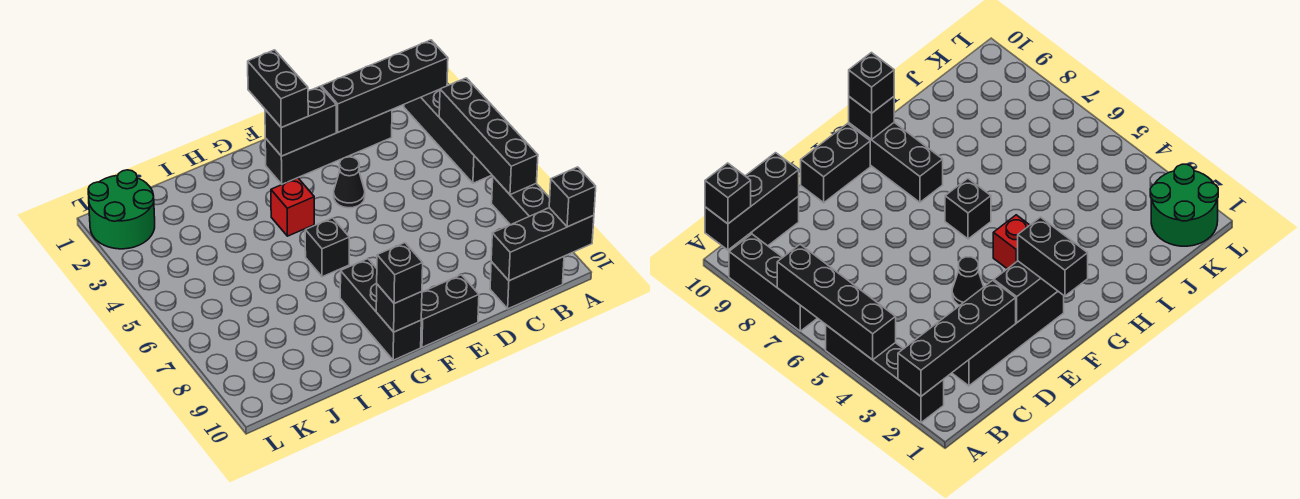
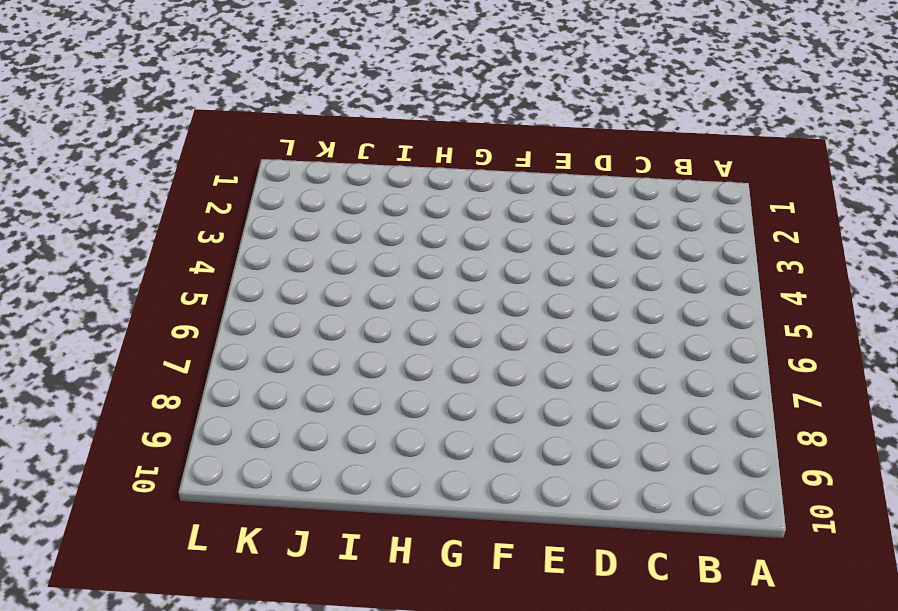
none -> black brick A2:A5 level 1
none -> black brick A7:A9 level 1
none -> black brick B10:C10 level 1

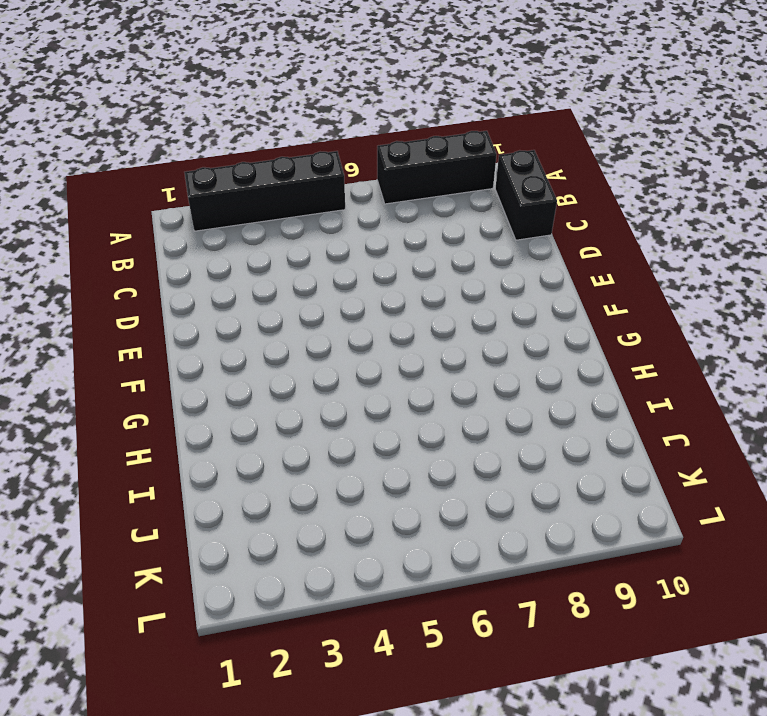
none -> black brick C2:F2 level 1
none -> black cone E4 level 1
none -> black brick E10:F10 level 1

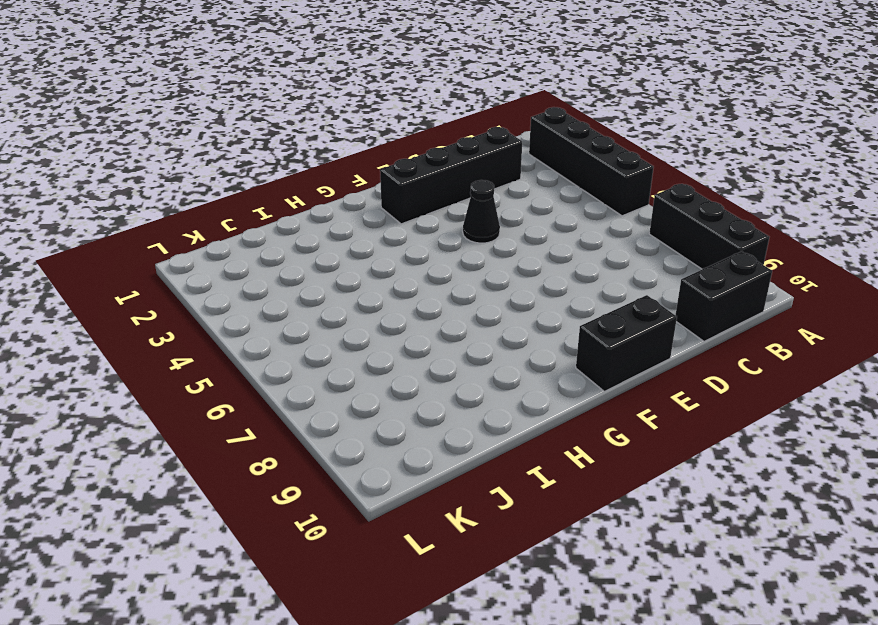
none -> red brick G4 level 1
none -> black brick G6 level 1
none -> black brick G8:G10 level 1

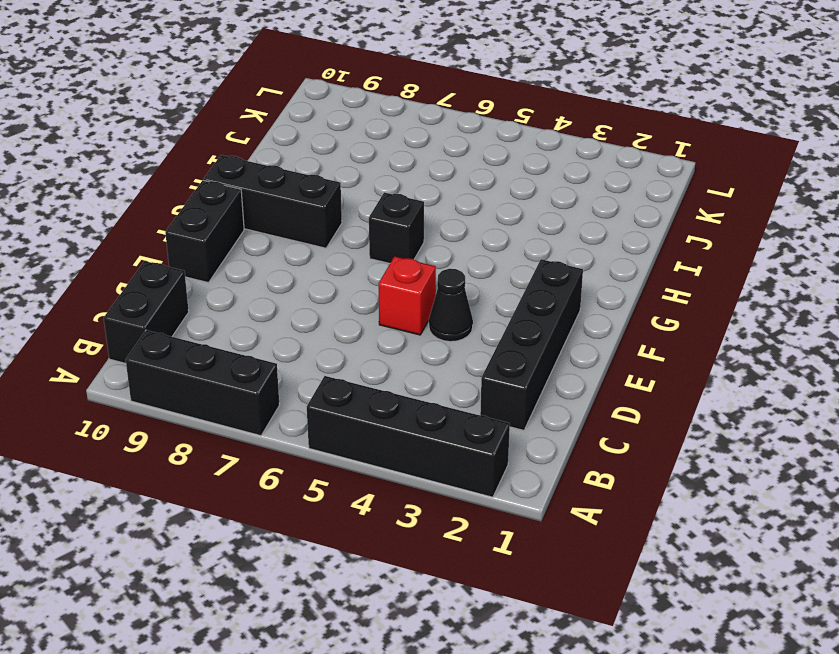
red brick E5 level 1 -> red brick G4 level 1
none -> green round brick K1:L2 level 1
none -> black brick A2:D2 level 2
none -> black brick A4:A7 level 2

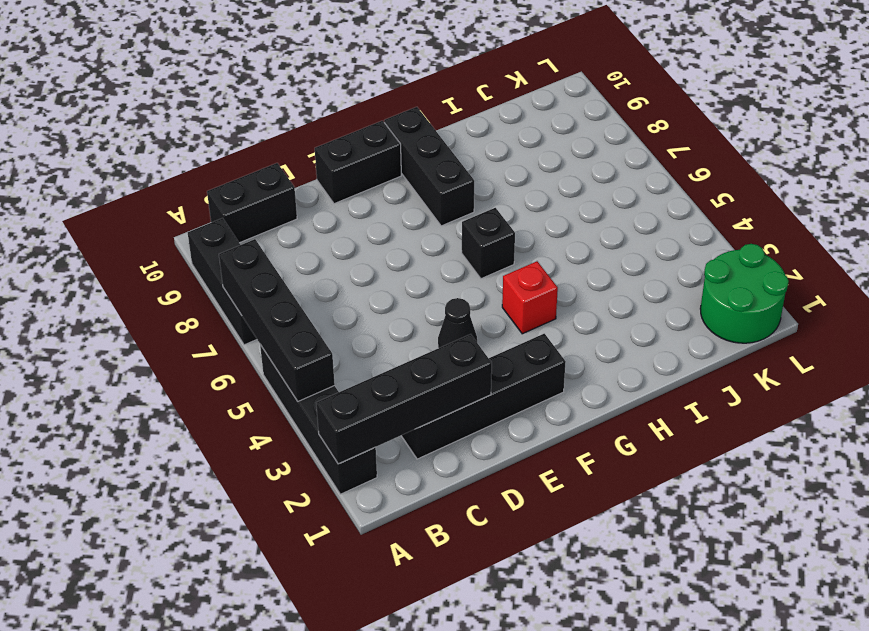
none -> black brick A10:C10 level 2
none -> black brick E2:F2 level 2
none -> black brick G10 level 2

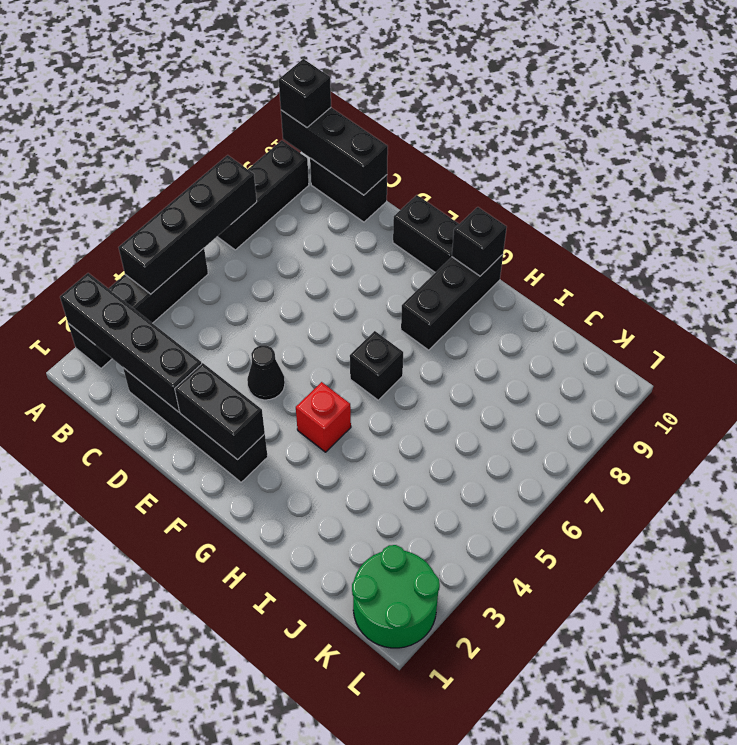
none -> black brick F1:F2 level 3
none -> black brick G10 level 3

